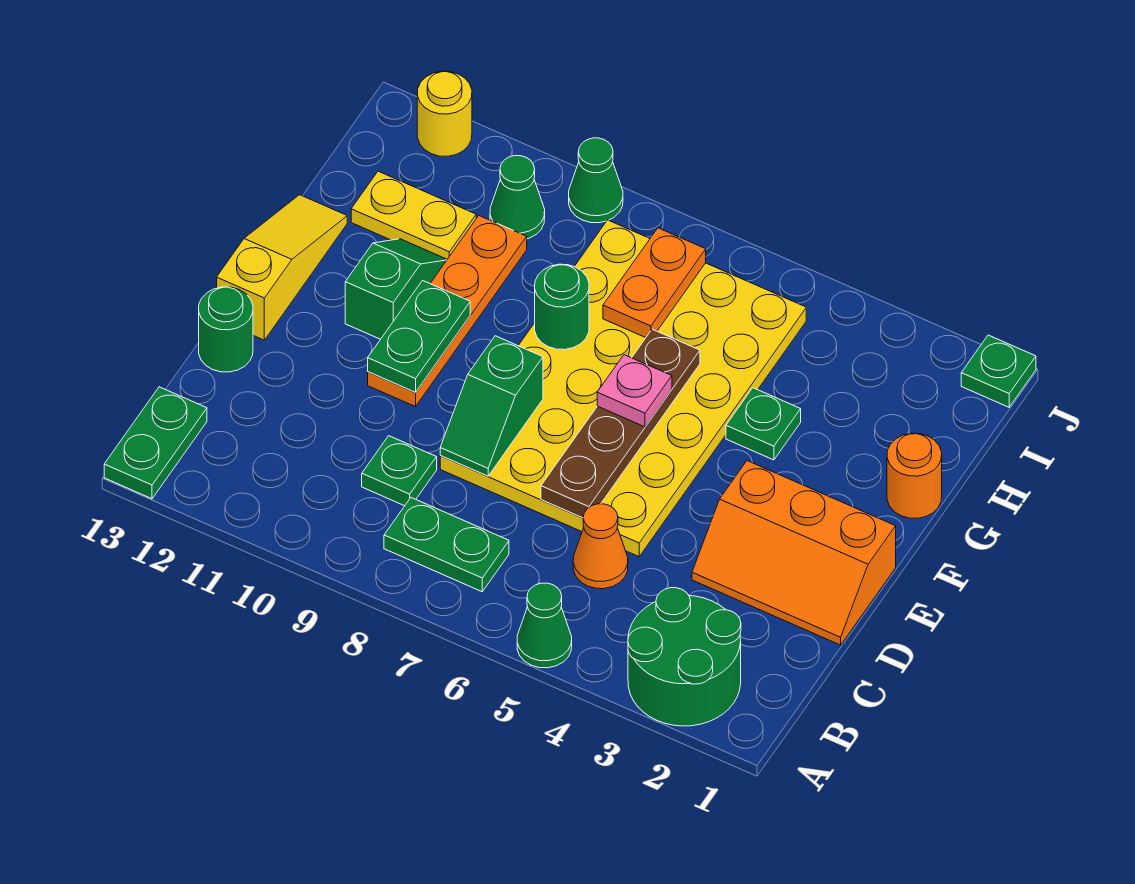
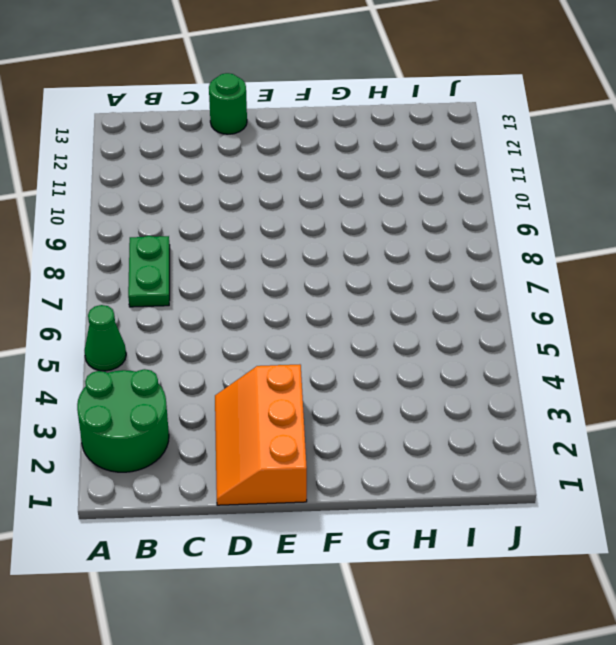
none -> green plate A13:B13 level 1
none -> orange cone C5 level 1
none -> green plate C9 level 1

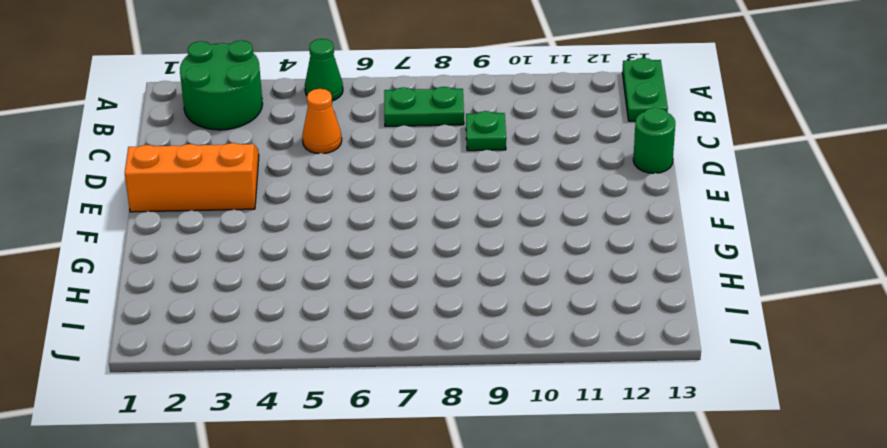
none -> yellow plate D5:I8 level 1
none -> orange plate E10:H10 level 1
none -> yellow slope E13:G13 level 1 top E

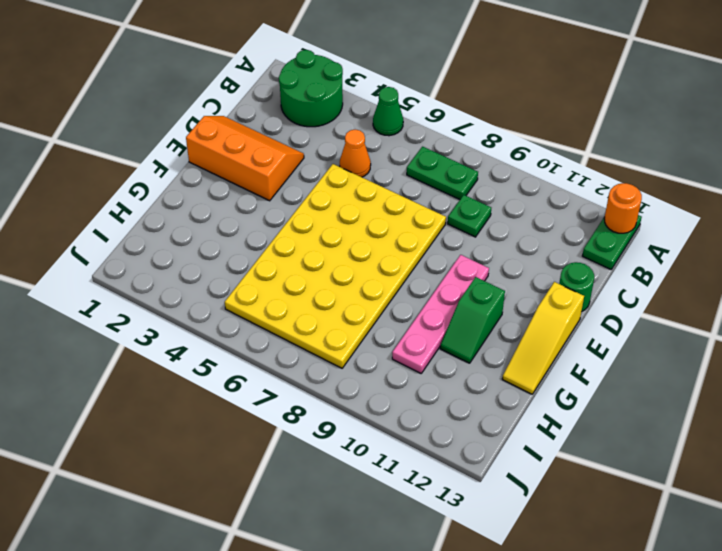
orange round brick A13 level 2 -> orange round brick G1 level 1
pink plate E10:H10 level 1 -> orange plate E10:H10 level 1
none -> green plate G4 level 1
none -> yellow plate H11:H12 level 1
none -> green cone I10 level 1

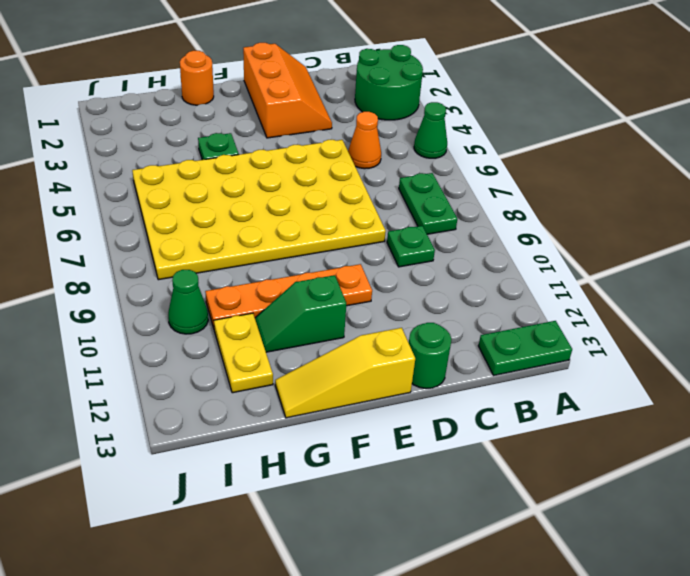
none -> green plate J1 level 1
none -> green cone J9 level 1
none -> yellow round brick J12 level 1

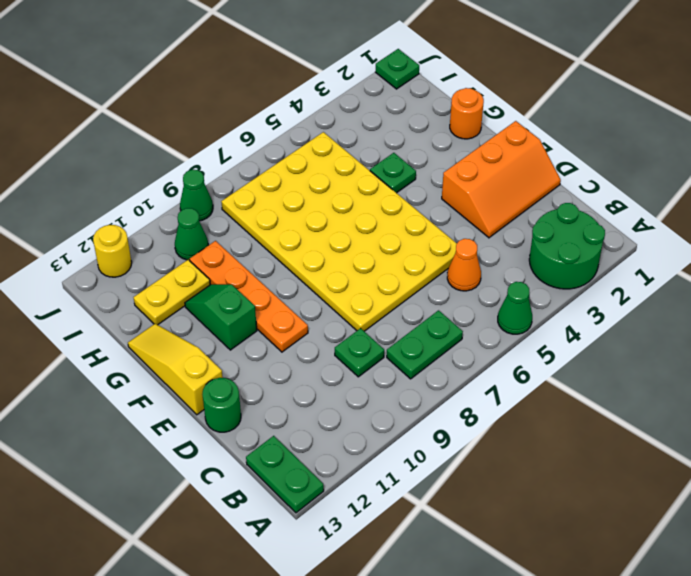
none -> brown plate D6:G6 level 2
none -> green slope D8:E8 level 2 top E
none -> green plate E10:F10 level 2

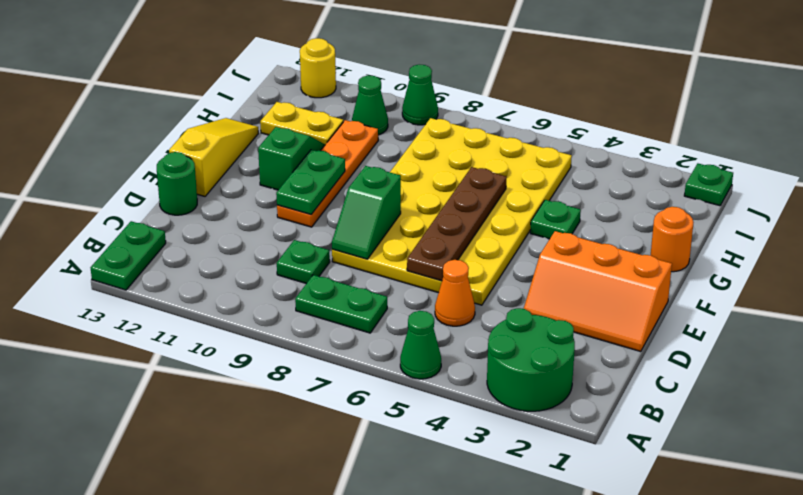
none -> green round brick G8 level 2
none -> orange plate H7:I7 level 2
none -> pink plate F6 level 3

